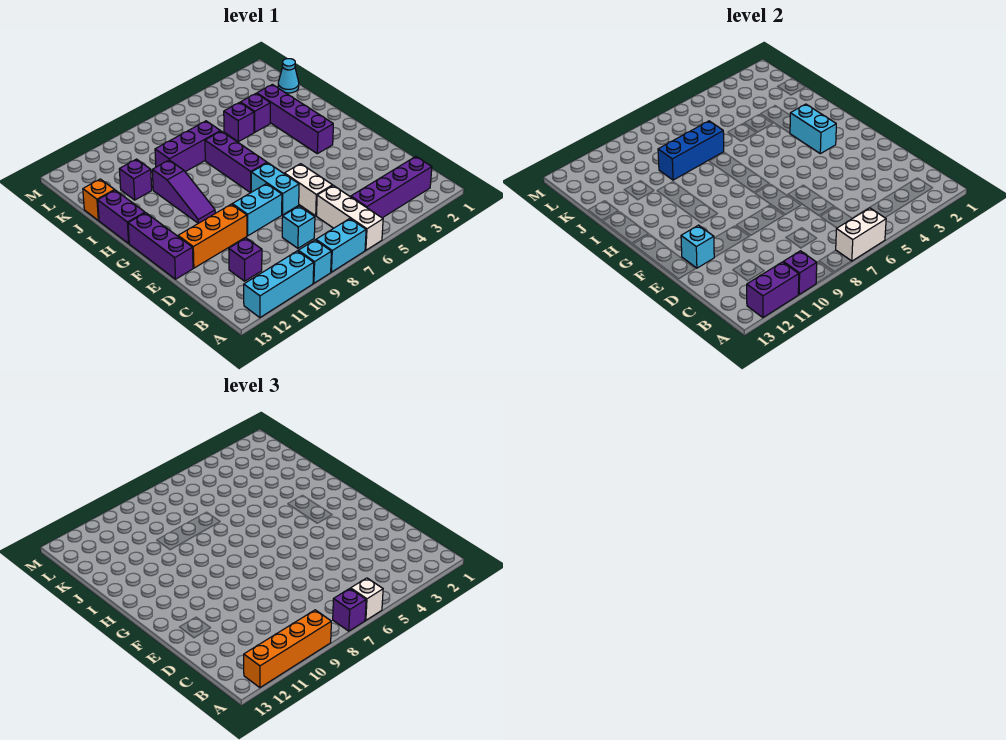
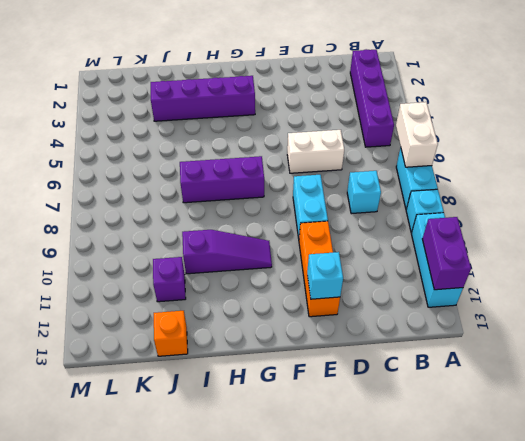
none -> white brick A6:C6 level 1
none -> purple brick C11 level 1
none -> cyan brick E7:F7 level 1
none -> purple brick E13:G13 level 1

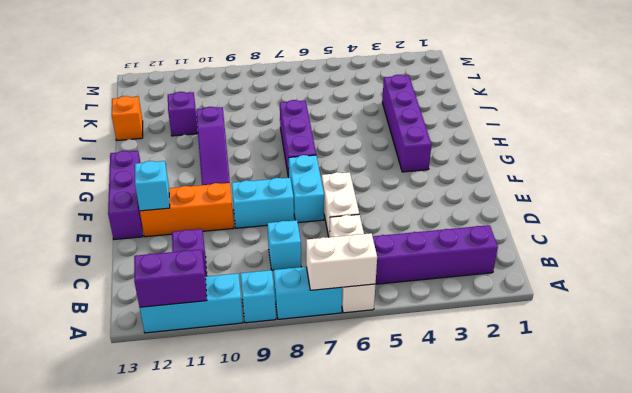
none -> purple brick H13:I13 level 1
none -> purple brick J4 level 1
none -> purple brick J5 level 1
none -> purple brick J7:J9 level 1

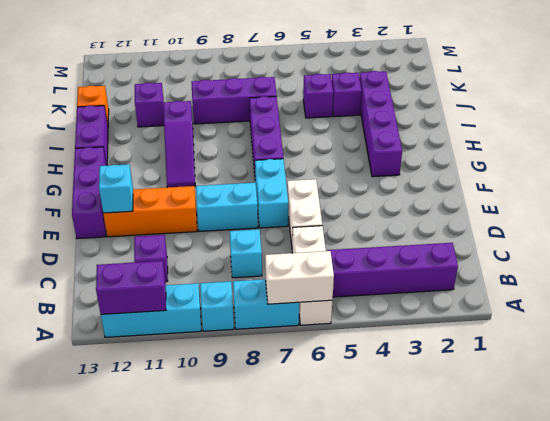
none -> cyan cone K1 level 1
none -> purple brick A10 level 2
none -> cyan brick G3:H3 level 2
none -> blue brick J7:J9 level 2

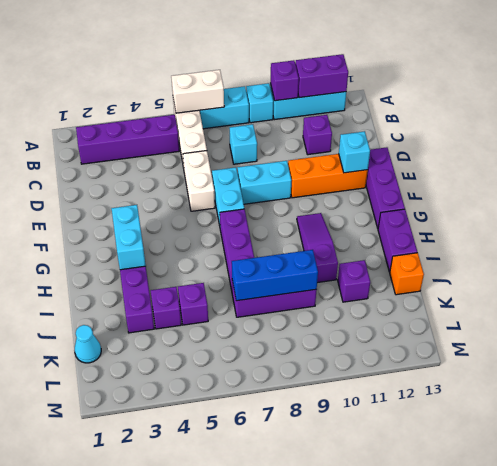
none -> white brick A6 level 3
none -> purple brick A7 level 3
none -> orange brick A9:A12 level 3

